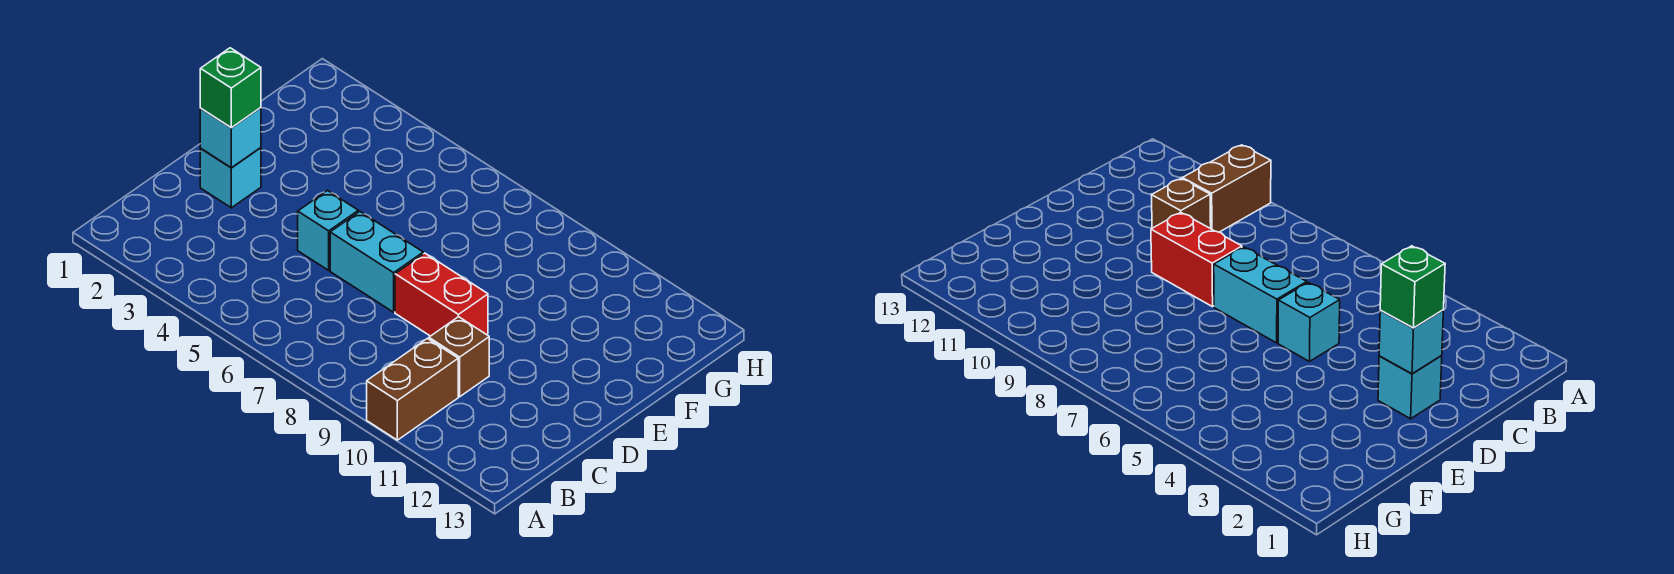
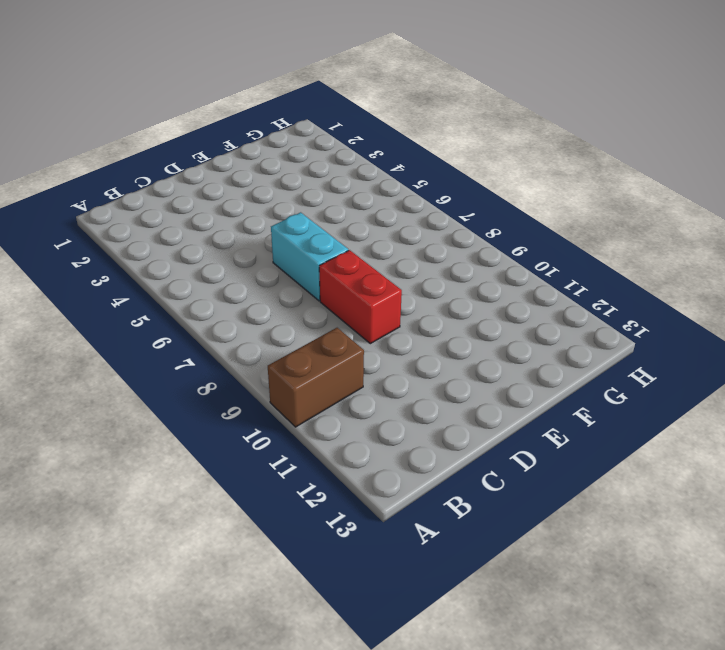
none -> brown brick C10 level 1
none -> cyan brick D2 level 1

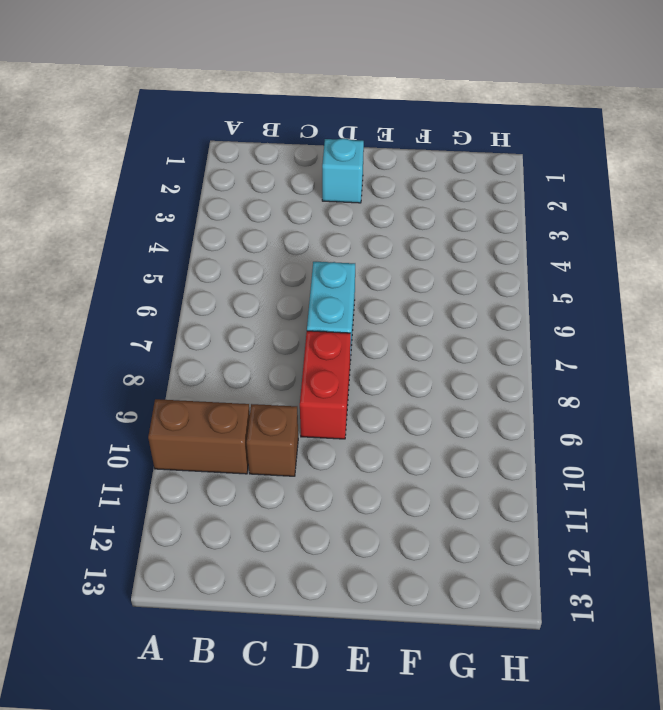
none -> cyan brick D5 level 1
none -> cyan brick D2 level 2

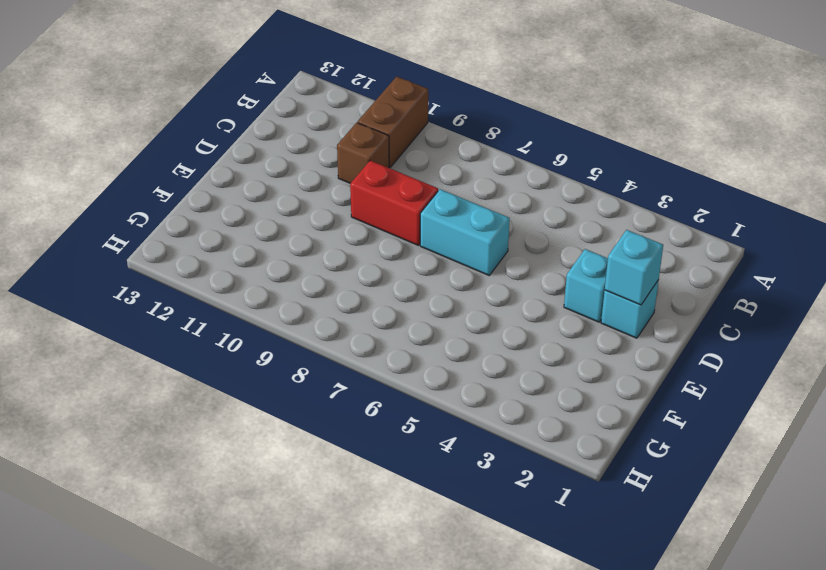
cyan brick D3 level 1 -> cyan brick D5 level 1
none -> green brick D2 level 3

